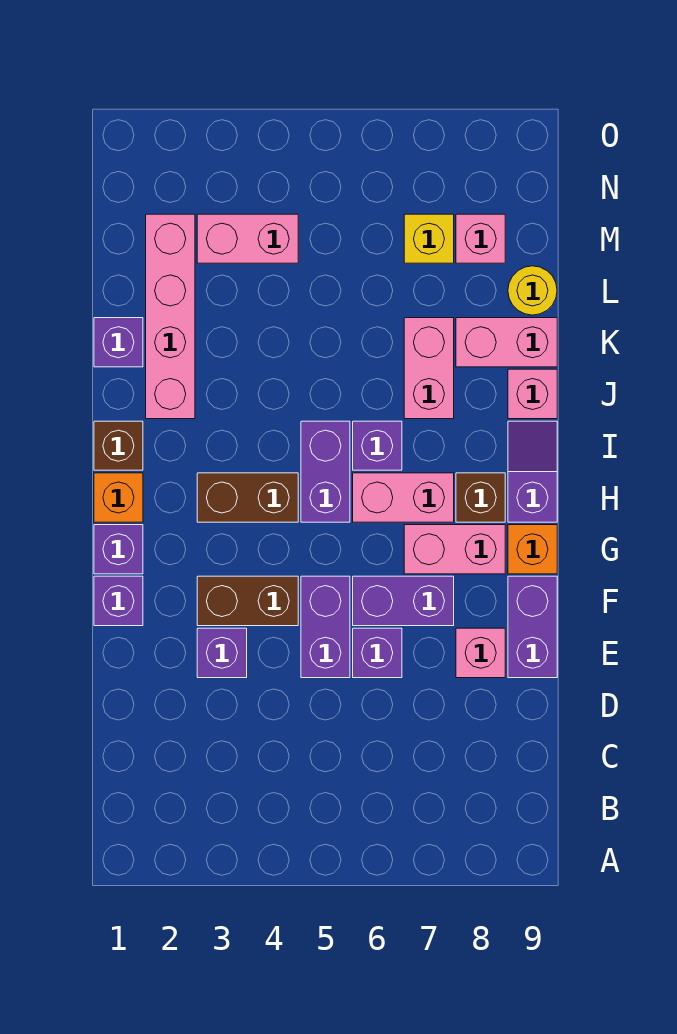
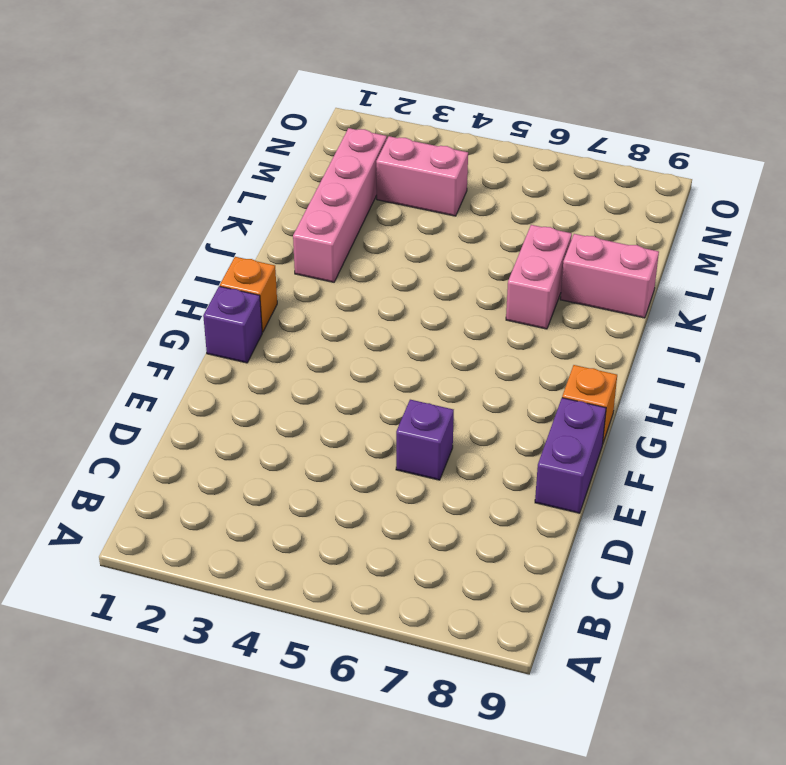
none -> purple brick E3 level 1
none -> purple brick E5:F5 level 1
none -> pink brick E8 level 1

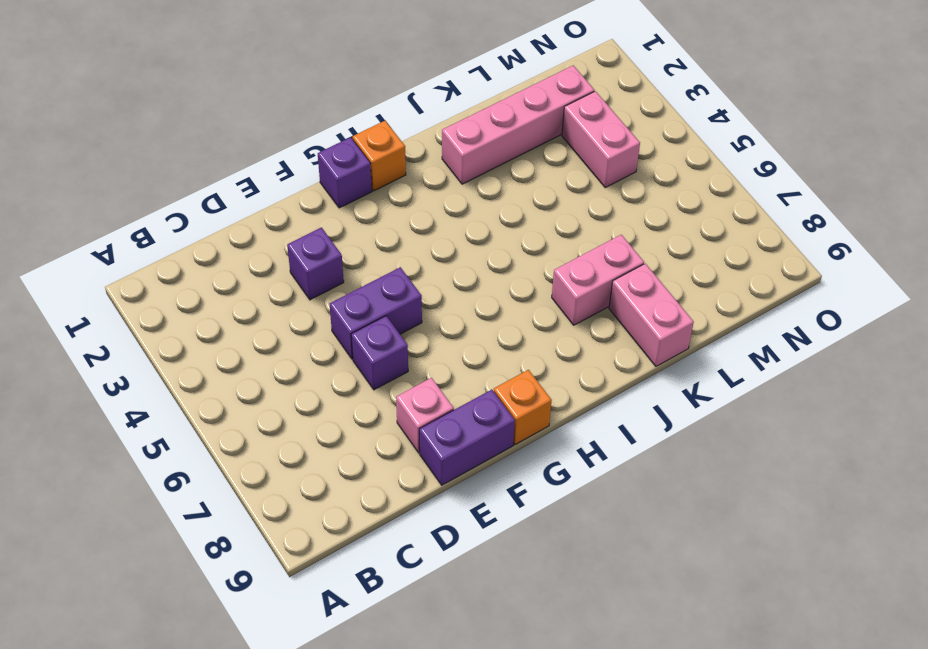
none -> purple brick F1 level 1
none -> brown brick F3:F4 level 1
none -> purple brick F6:F7 level 1

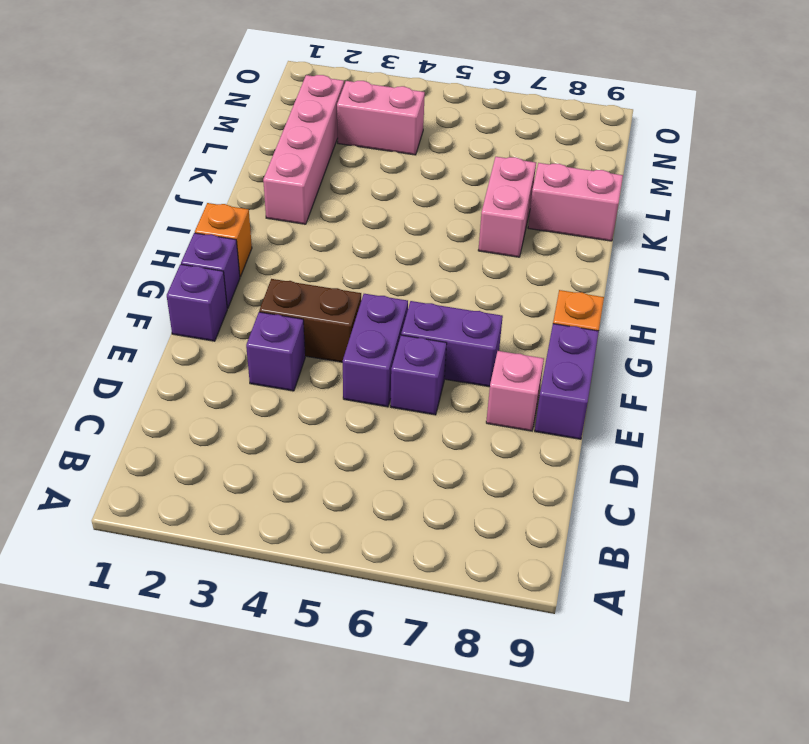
none -> pink brick G7:G8 level 1
none -> brown brick H3:H4 level 1
none -> purple brick H5:I5 level 1

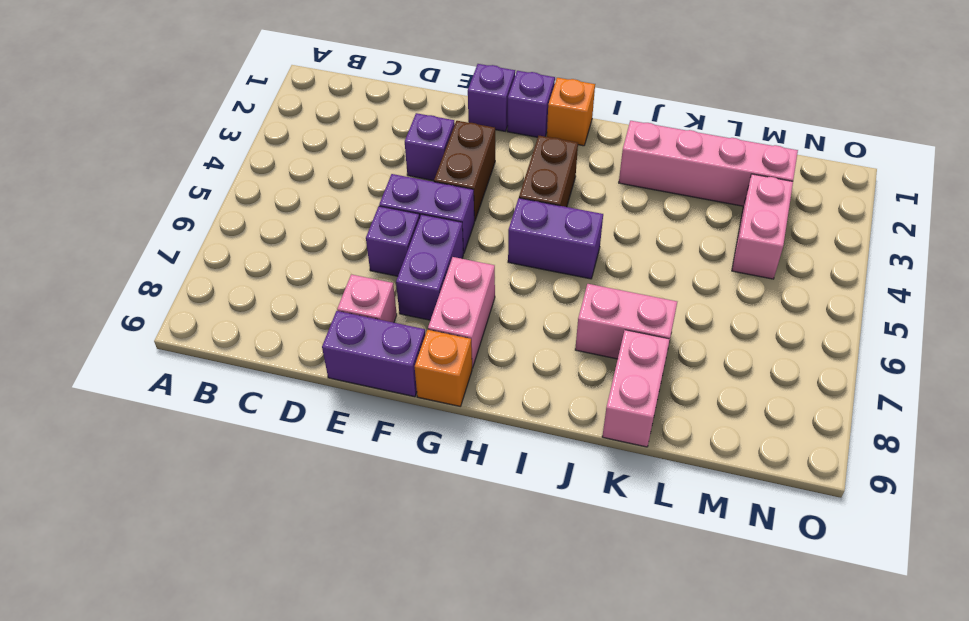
none -> pink brick H6:H7 level 1
none -> brown brick H8 level 1
none -> purple slope H9:I9 level 1 top H

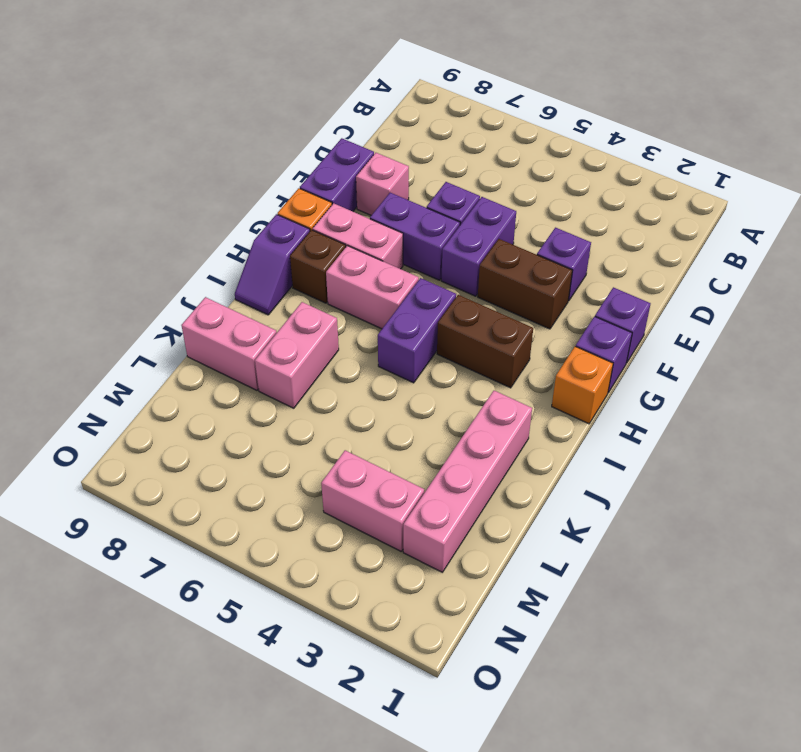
none -> brown brick I1 level 1
none -> purple brick I6 level 1
none -> pink brick J9 level 1

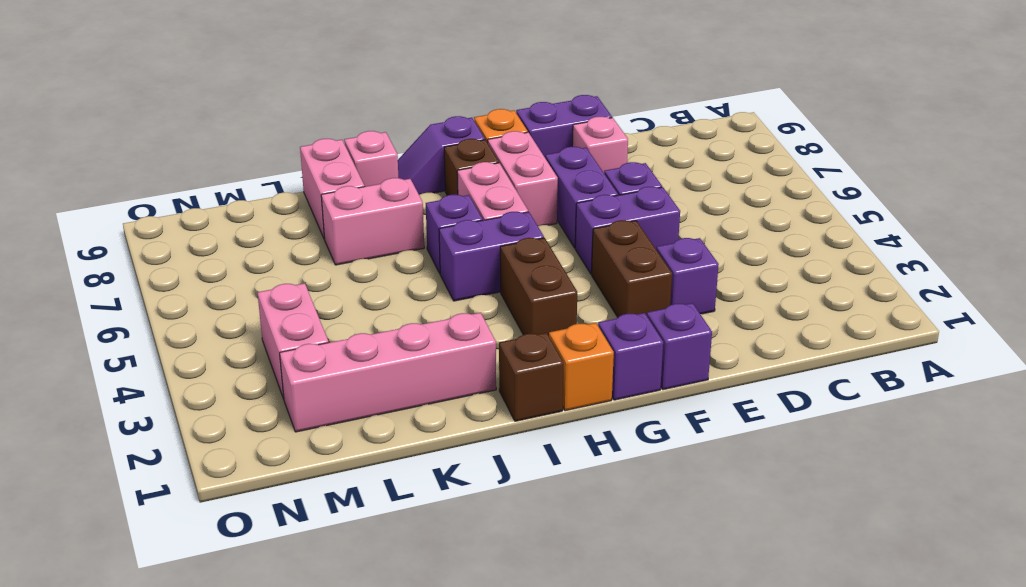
none -> purple brick K1 level 1
none -> yellow round brick L9 level 1
none -> yellow brick M7 level 1

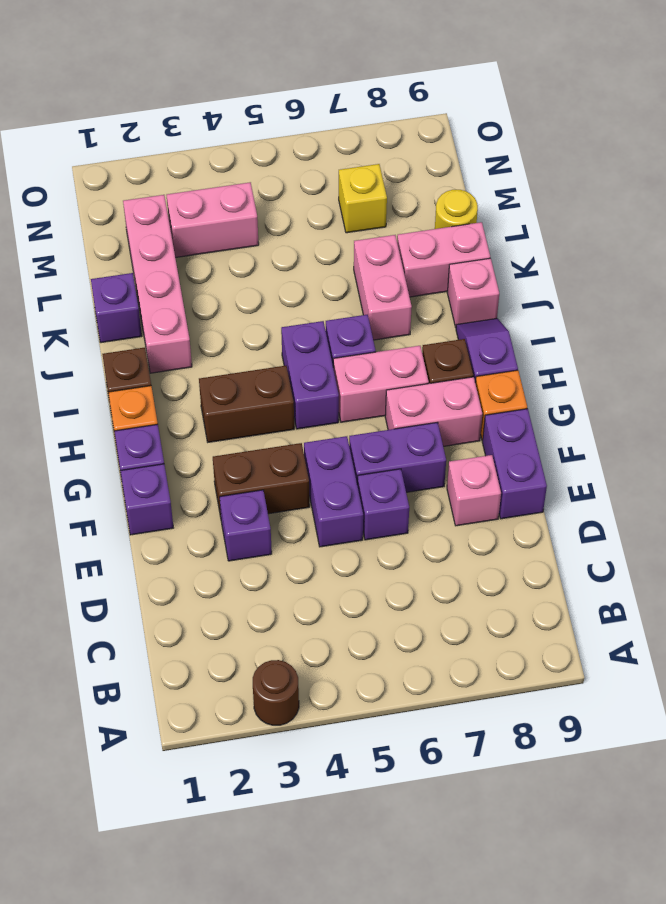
brown round brick A3 level 1 -> none
none -> pink brick M8 level 1

